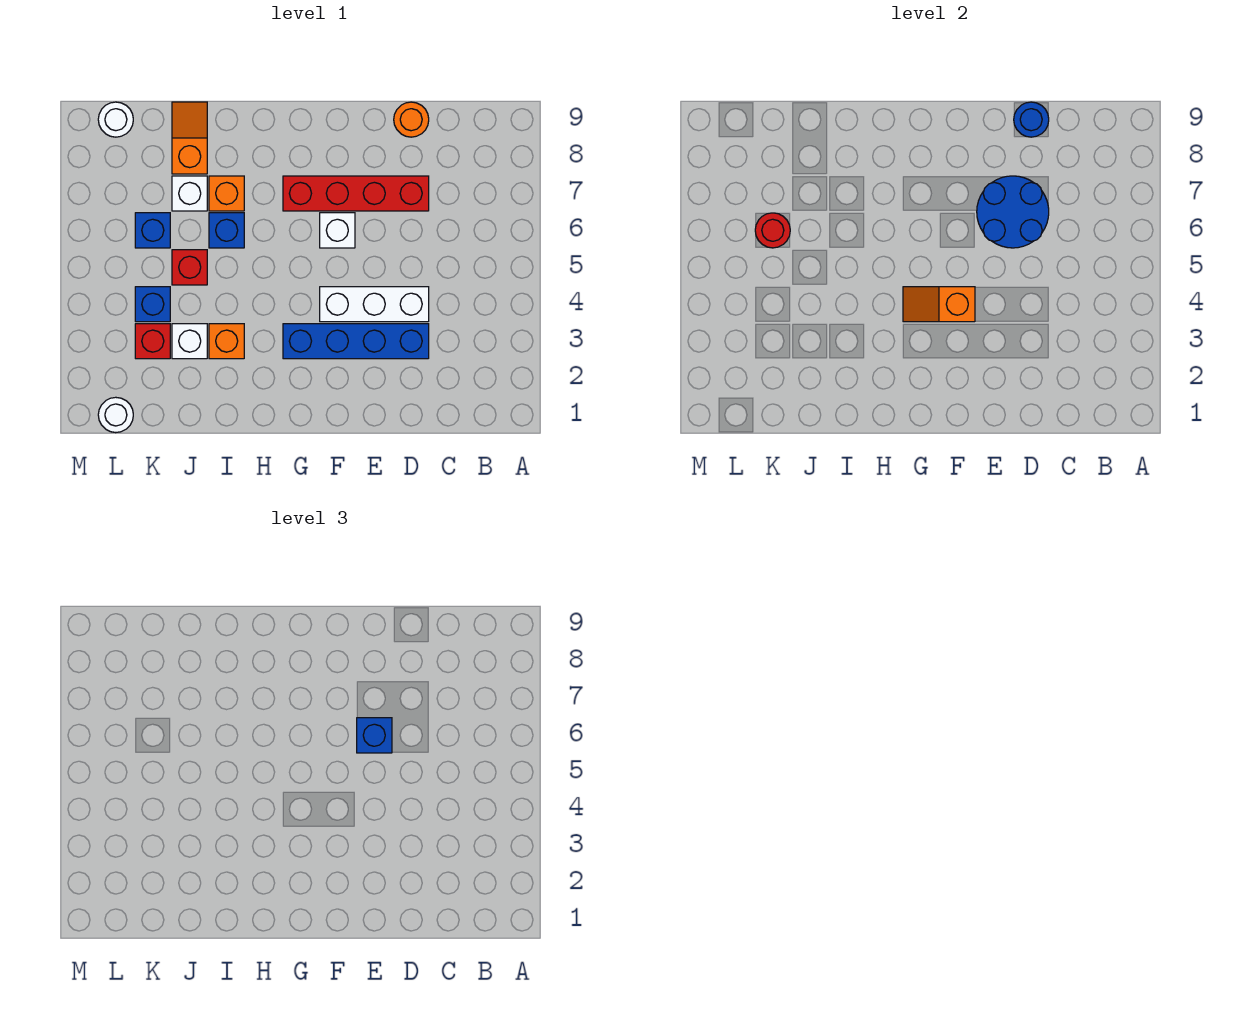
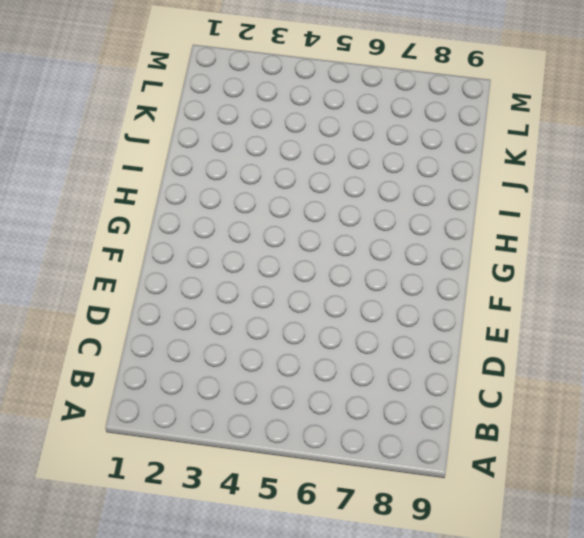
none -> blue brick D3:G3 level 1
none -> white brick D4:F4 level 1
none -> red brick D7:G7 level 1

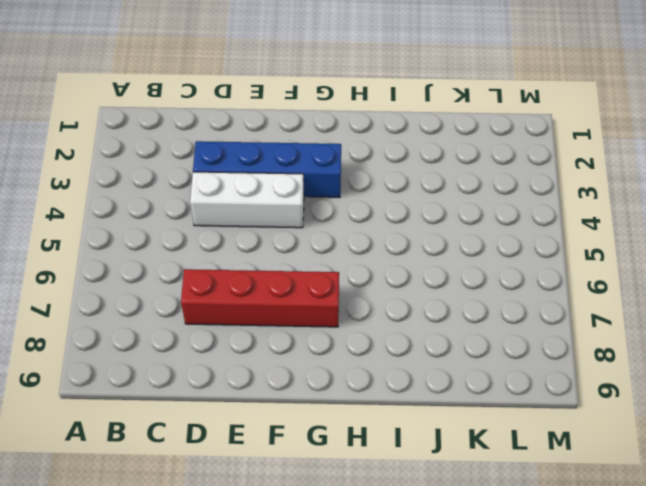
none -> orange round brick D9 level 1
none -> white brick F6 level 1
none -> orange brick I3 level 1

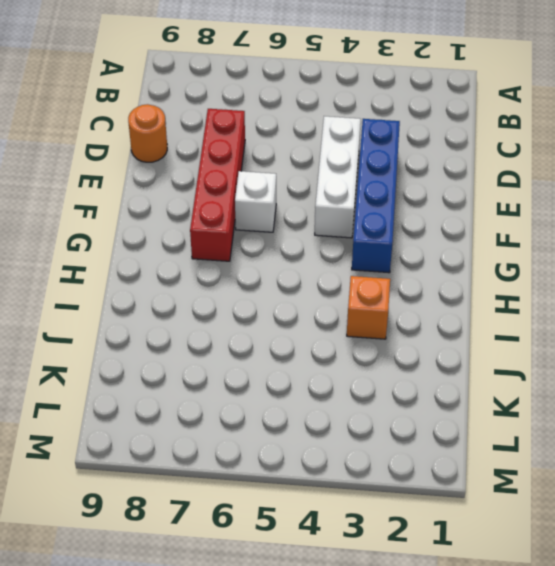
none -> blue brick I6 level 1
none -> orange brick I7 level 1
none -> white brick J3 level 1

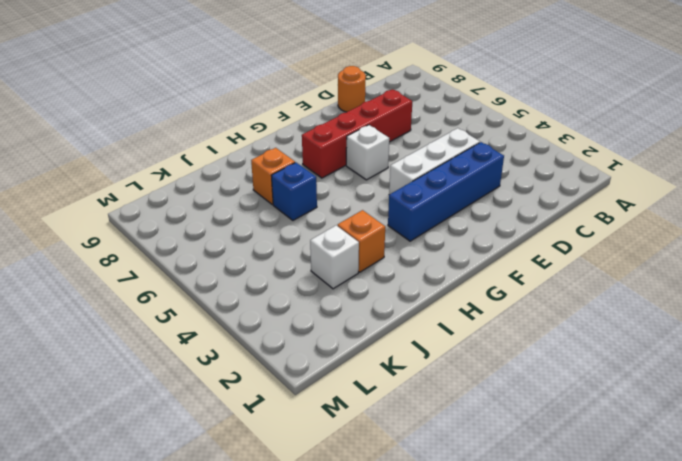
none -> red brick J5 level 1
none -> white brick J7 level 1
none -> orange slope J8:J9 level 1 top 8

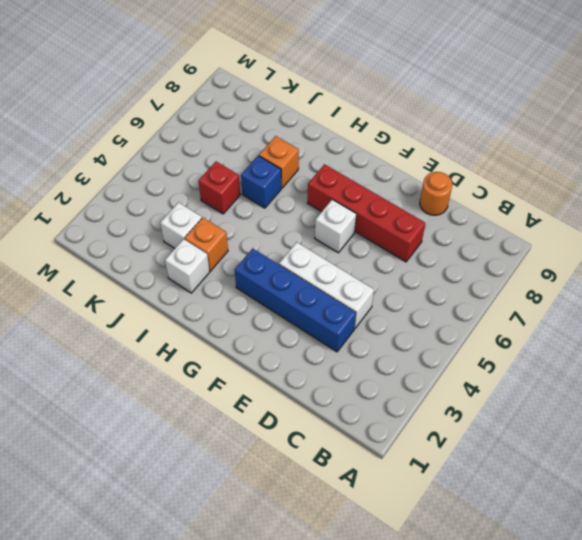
white brick I2 level 1 -> white brick J7 level 1
none -> orange slope J8:J9 level 1 top 8
none -> red brick K3 level 1
none -> blue brick K4 level 1

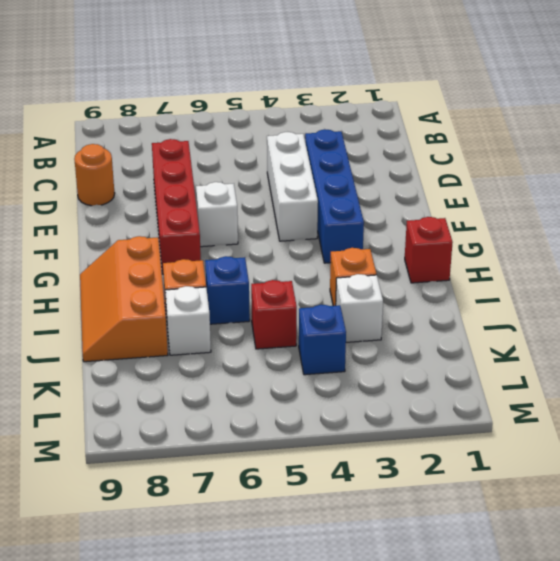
red brick H1 level 1 -> red brick K3 level 1
orange slope H8:J9 level 1 top 8 -> orange slope J8:J9 level 1 top 8
none -> blue brick K6 level 1
none -> white round brick L1 level 1
none -> white round brick L9 level 1

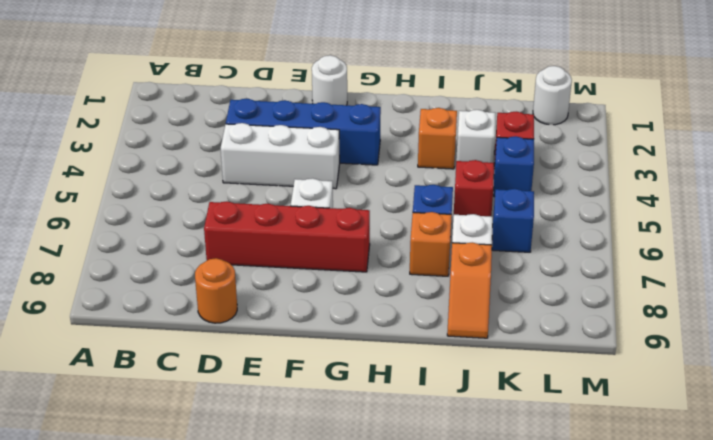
white round brick F1 level 1 -> white round brick L9 level 1
none -> blue round brick D6:E7 level 2
none -> blue round brick D9 level 2
none -> orange slope F4:G4 level 2 top F

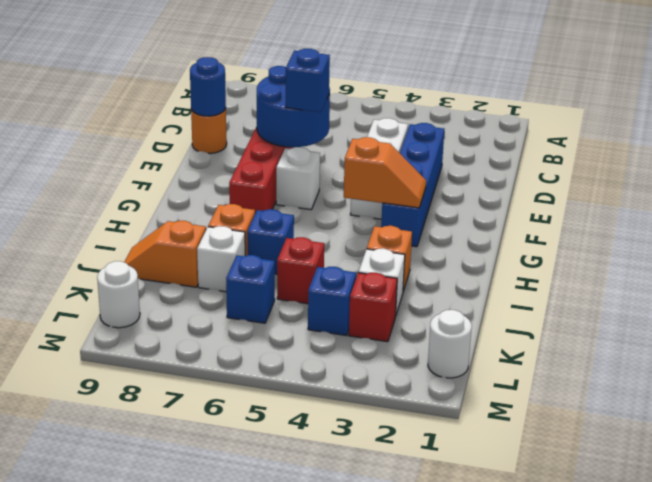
orange slope G3:G4 level 2 top 4 -> orange slope F4:G4 level 2 top F
none -> red round brick K6 level 2

